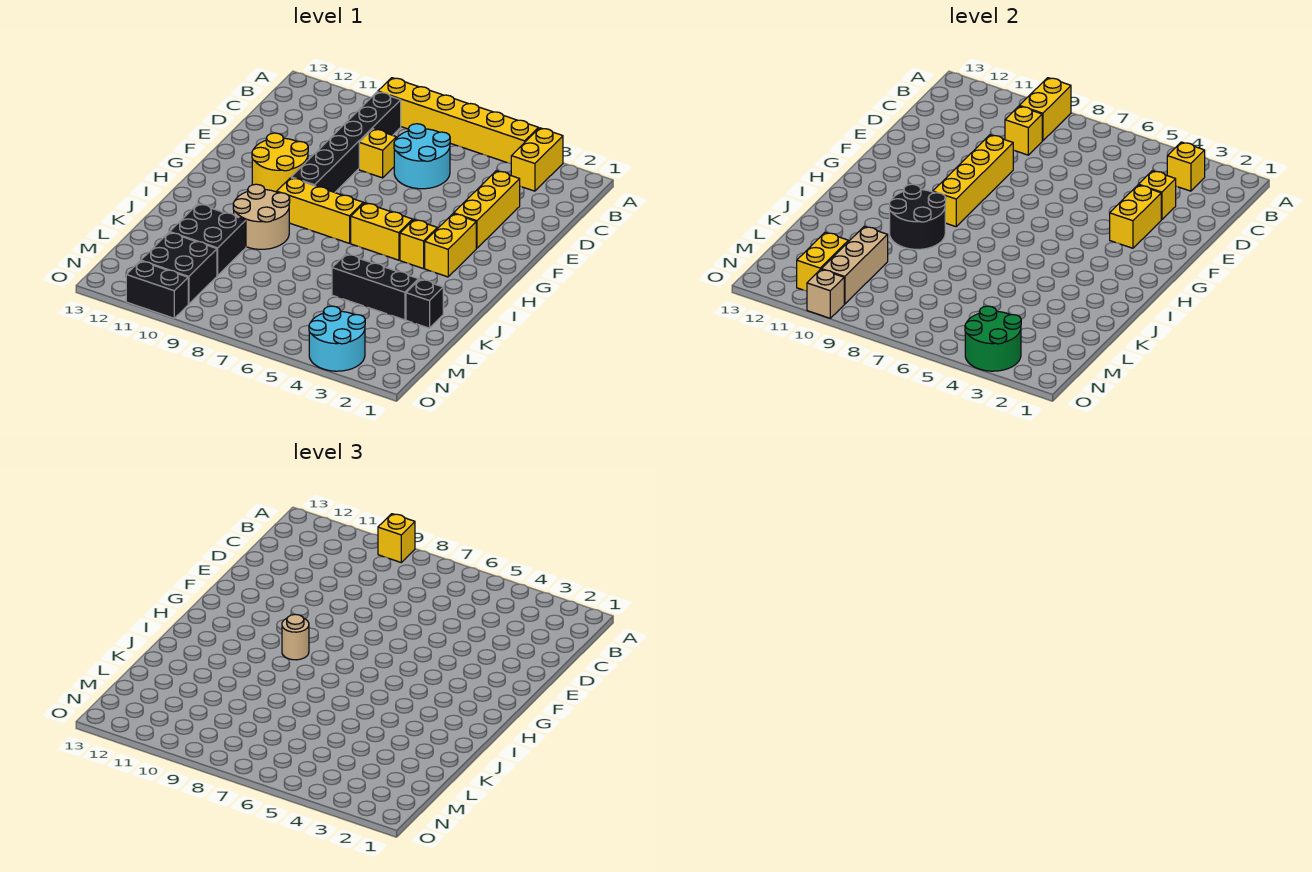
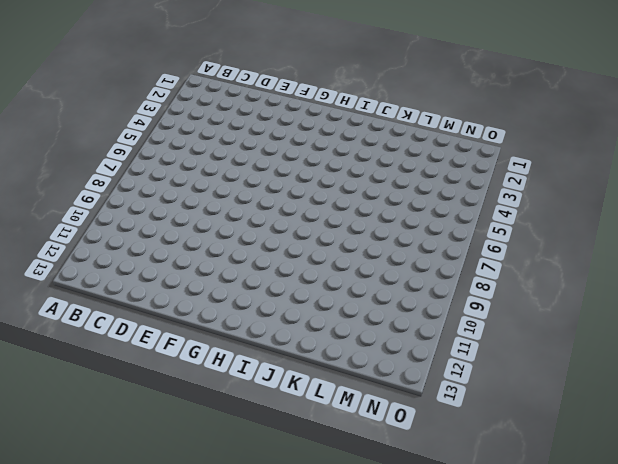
none -> yellow brick A3:B3 level 1
none -> yellow brick A4:A9 level 1
none -> black brick B9:G9 level 1
none -> cyan round brick C6:D7 level 1

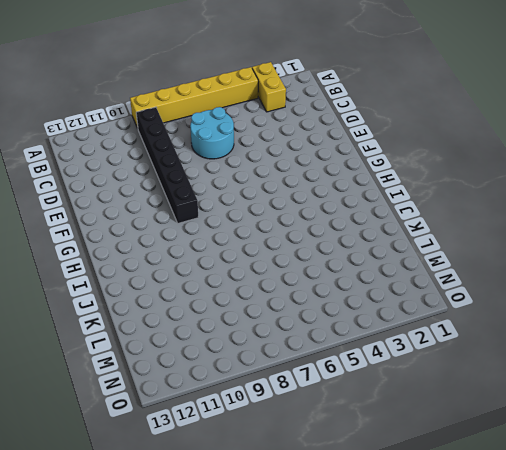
none -> yellow brick D3:F3 level 1
none -> yellow brick D8 level 1
none -> yellow round brick F10:G11 level 1
none -> yellow brick G3:H3 level 1

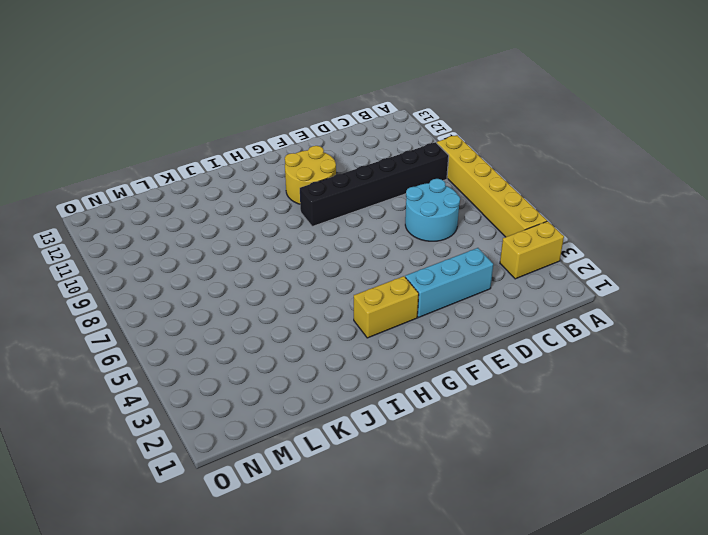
cyan brick D3:F3 level 1 -> yellow brick D3:F3 level 1
none -> yellow brick D8 level 1
none -> yellow brick H4 level 1
none -> yellow brick H5:H6 level 1
none -> yellow brick H7:H9 level 1

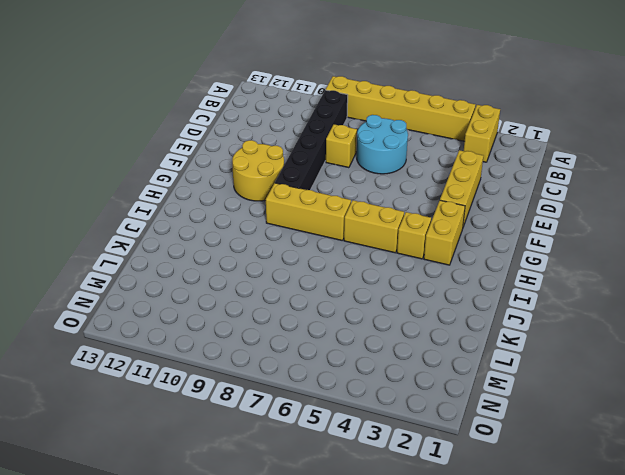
none -> tan round brick I9:J10 level 1
none -> black brick K2 level 1
none -> black brick K3:K5 level 1
none -> black brick K10:L11 level 1

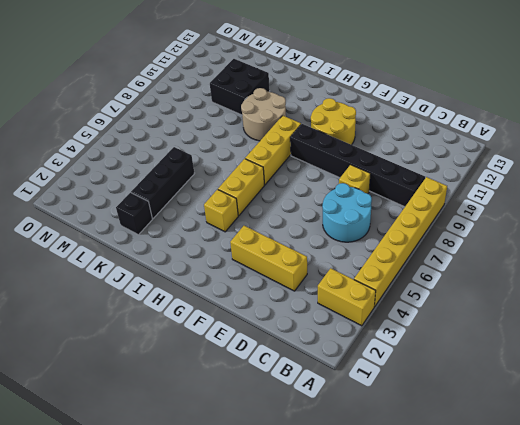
none -> yellow brick G3:H3 level 1
none -> black brick M10:N11 level 1
none -> cyan round brick N3:O4 level 1
none -> black brick O10:O11 level 1

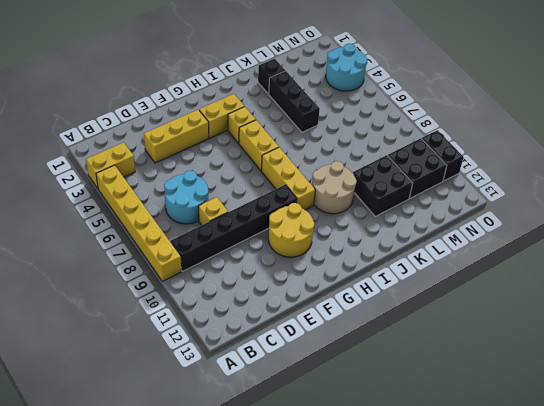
none -> yellow brick A9:B9 level 2
none -> yellow brick B3 level 2
none -> yellow brick C9 level 2
none -> yellow brick D3 level 2

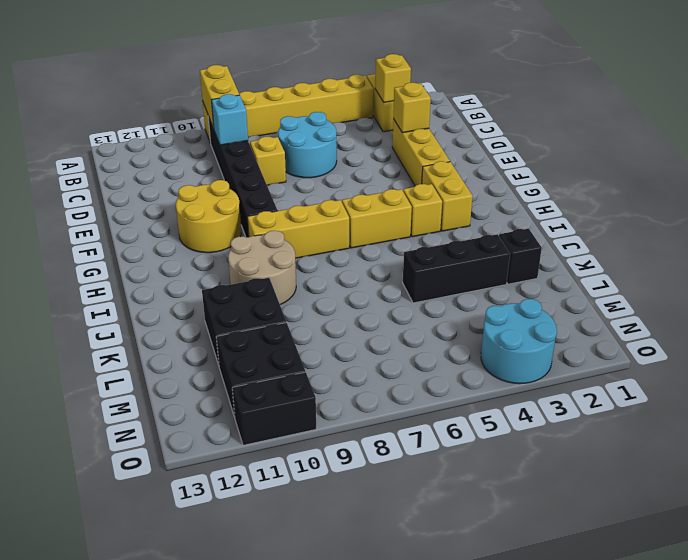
cyan brick C9 level 2 -> yellow brick C9 level 2
none -> yellow brick E3:F3 level 2
none -> yellow brick E9:H9 level 2
none -> black round brick I9:J10 level 2
none -> tan brick L10:N10 level 2

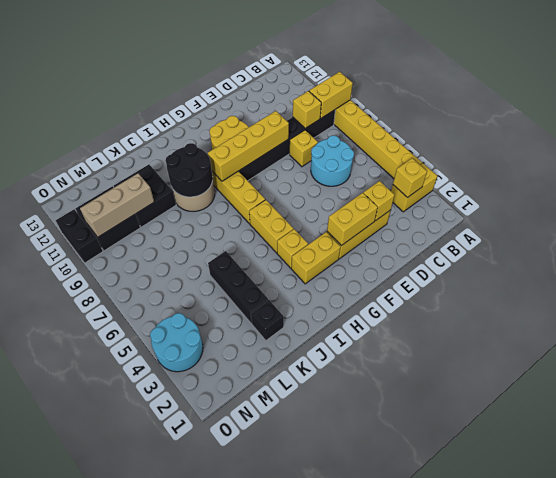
none -> yellow brick M11:N11 level 2
none -> green round brick N3:O4 level 2
none -> tan brick O10 level 2
none -> yellow brick A9 level 3

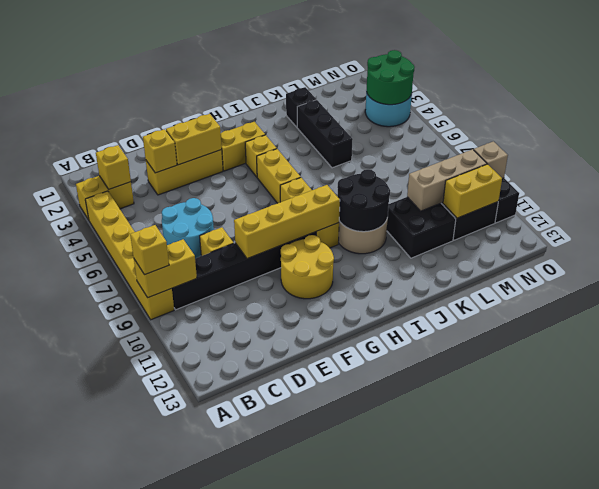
none -> yellow brick C9 level 2
none -> tan round brick H9 level 3

